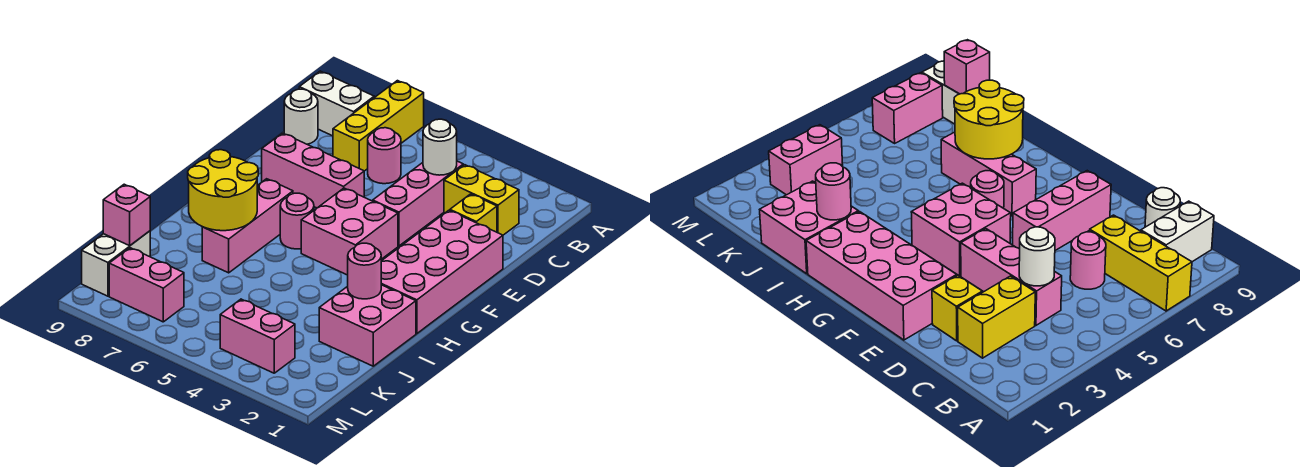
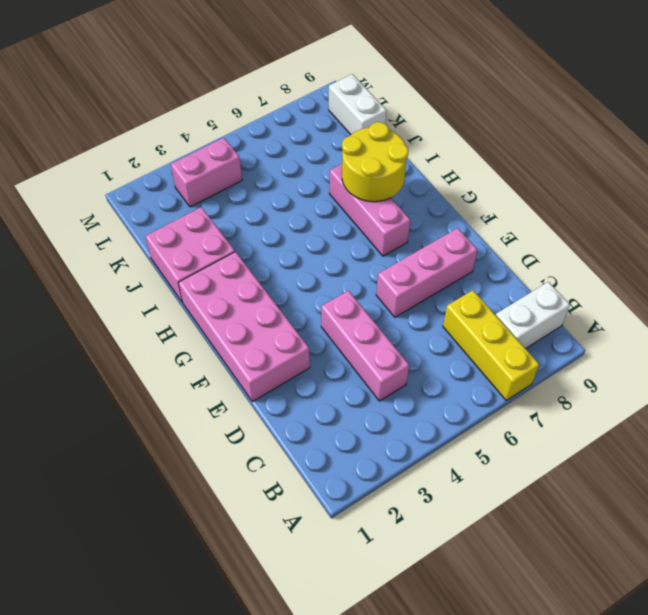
none -> yellow brick C2:C3 level 1
none -> pink round brick C6 level 1
none -> white round brick C9 level 1

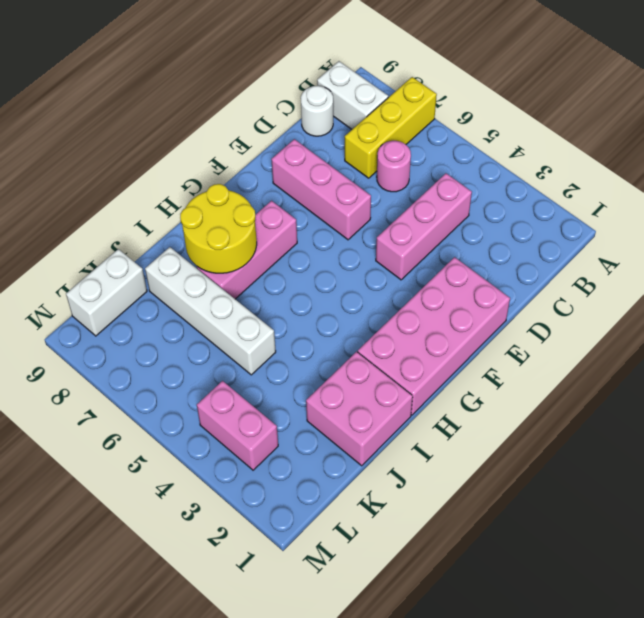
white brick J5:J8 level 1 -> none
none -> yellow brick C2:C3 level 1
none -> yellow brick D2 level 1
none -> pink brick F4:G5 level 1

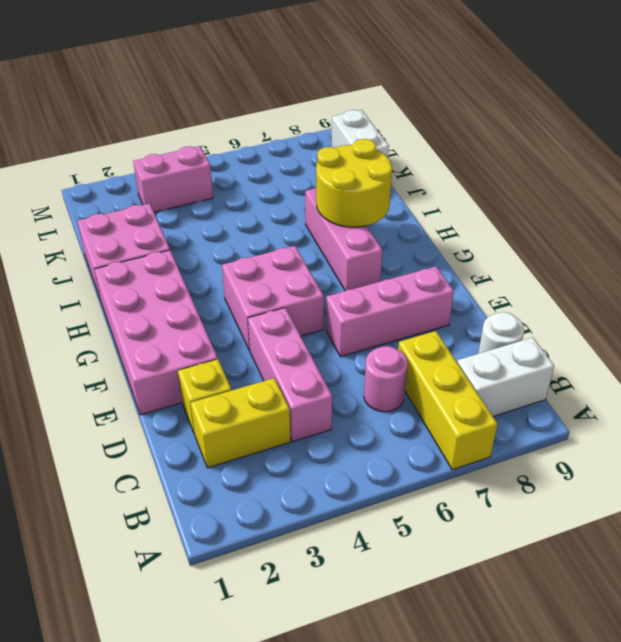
none -> pink round brick G6 level 1
none -> pink brick L7:L8 level 1
none -> white round brick C4 level 2

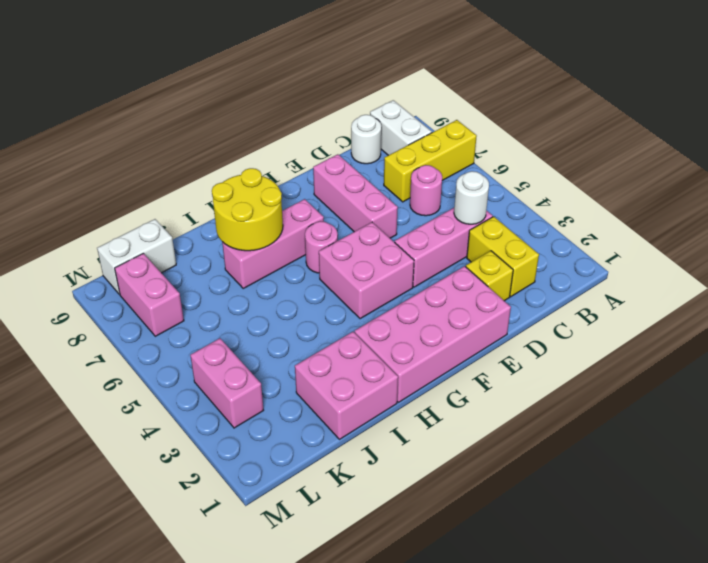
none -> pink round brick I2 level 2
none -> pink brick K9 level 2

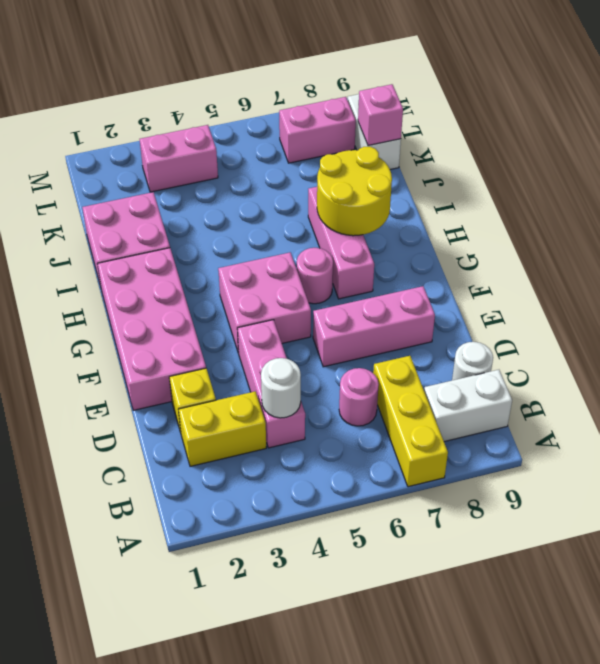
none -> pink round brick I2 level 2

